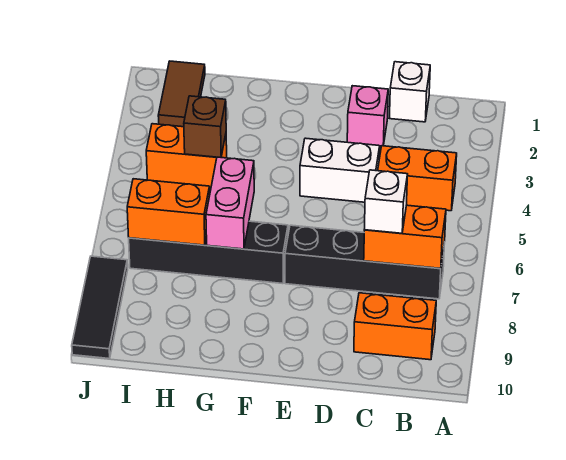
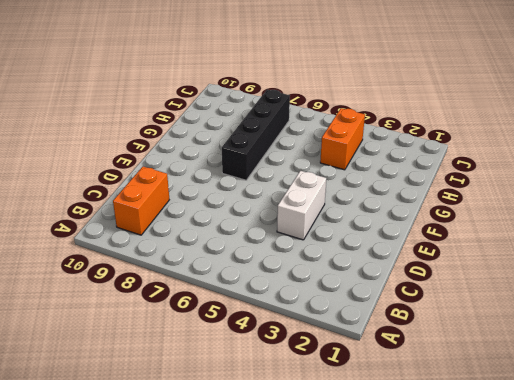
none -> orange brick B4:C4 level 1
none -> black brick B7:E7 level 1
none -> white brick C1 level 1

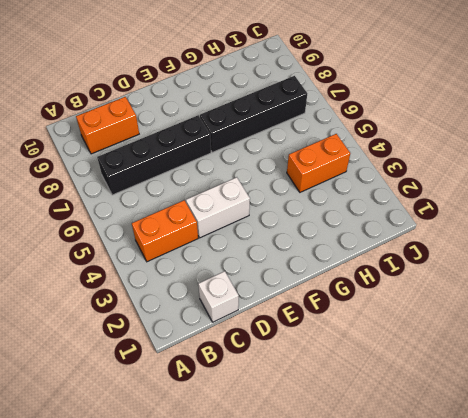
none -> pink brick D2 level 1
none -> brown tile I1:I2 level 1
none -> black tile J8:J10 level 1

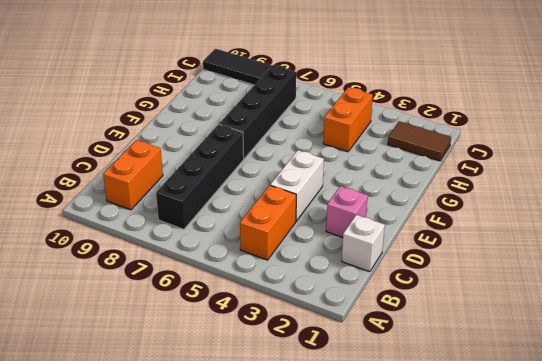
none -> orange brick B7:C7 level 2
none -> pink brick G6:G7 level 2
none -> brown brick H4 level 2

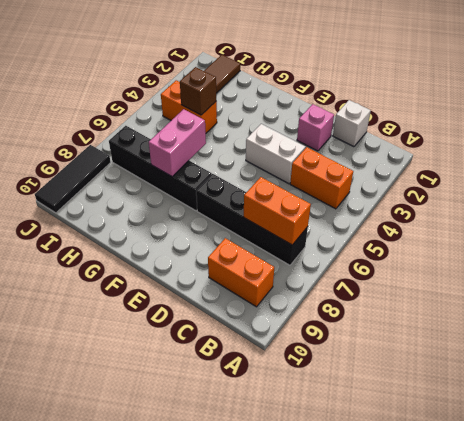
none -> orange brick H7:I7 level 2
none -> white brick C7 level 3

